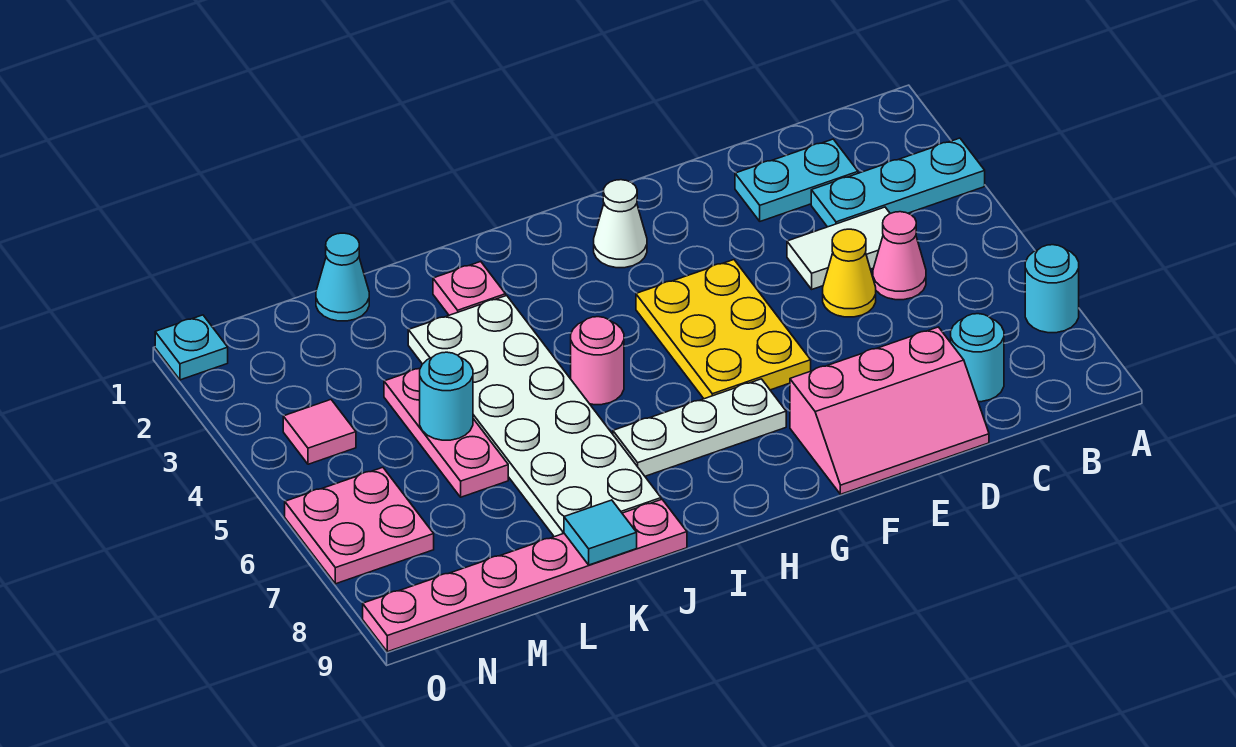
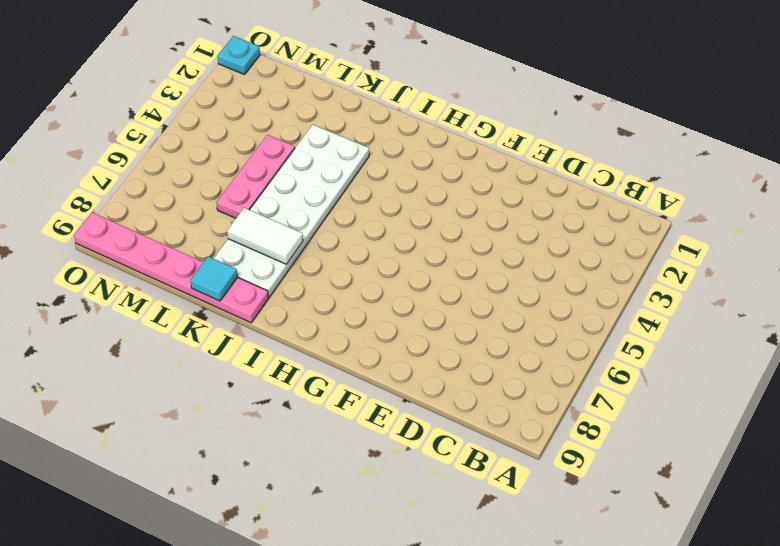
white tile J7:K7 level 2 -> white tile C4:D4 level 1
none -> cyan plate A3:C3 level 1
none -> cyan round brick A7 level 1
none -> cyan plate C2:D2 level 1

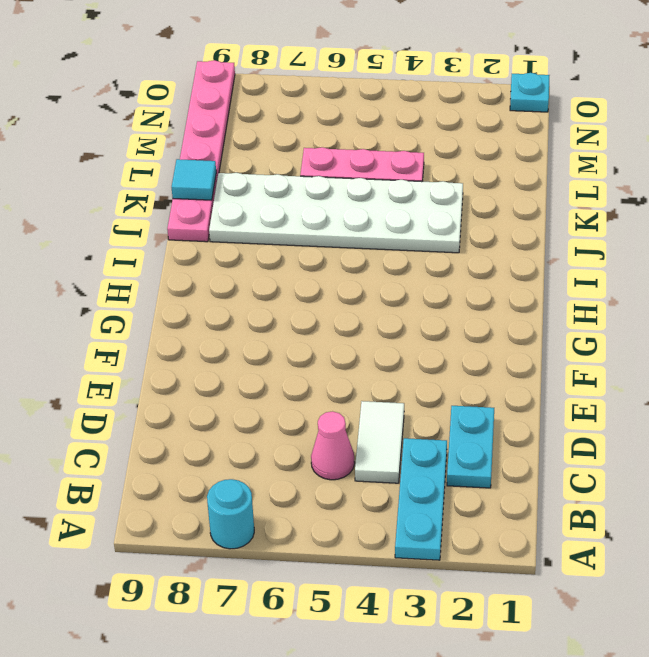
none -> cyan round brick C8 level 1
none -> yellow cone D5 level 1
none -> pink slope D8:F9 level 1 top 8

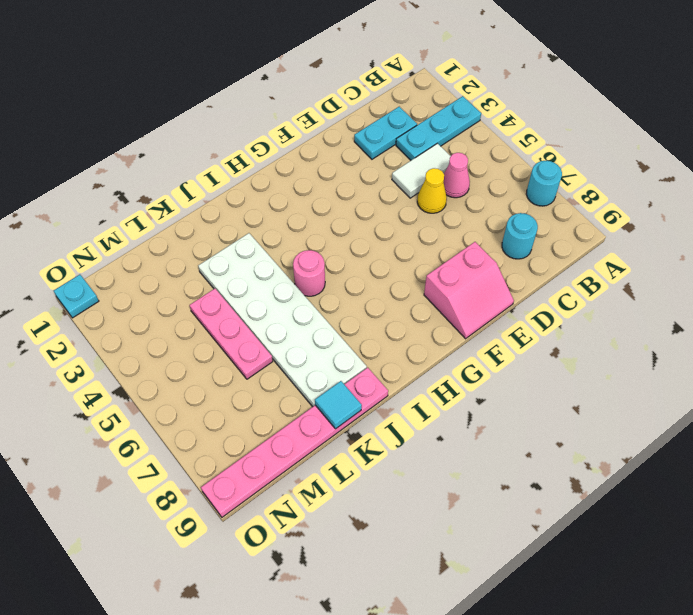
pink slope E8:F9 level 1 top 8 -> pink slope D8:F9 level 1 top 8
none -> yellow plate F4:G6 level 1
none -> white cone G2 level 1
none -> white plate G7:I7 level 1

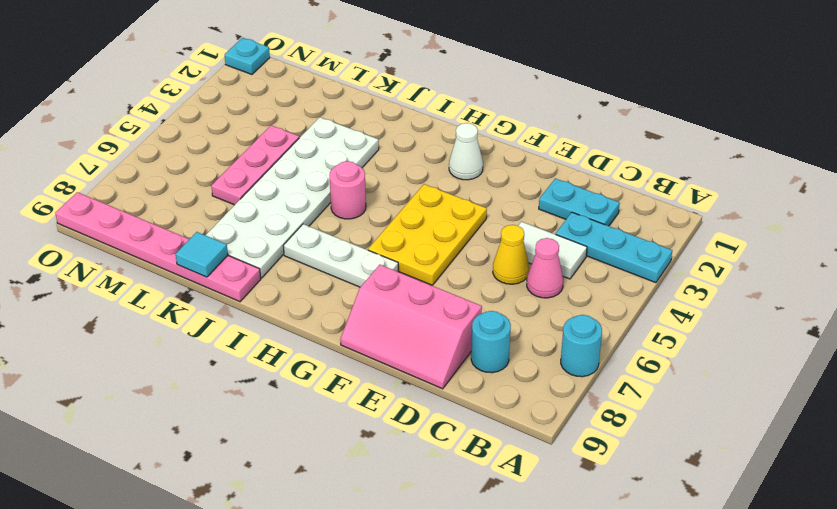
none -> pink plate J2 level 1
none -> cyan cone L1 level 1
none -> pink tile N4 level 1

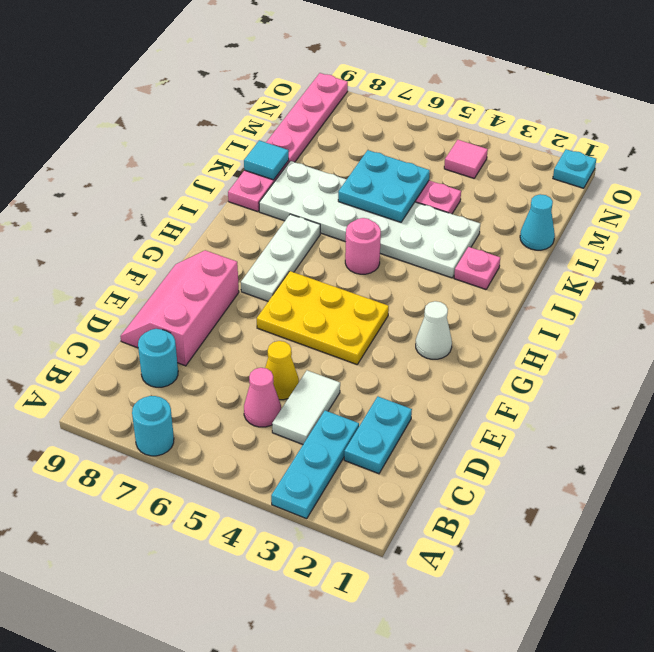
cyan plate K5:L6 level 2 -> cyan round brick L5 level 2
none -> pink plate N6:O7 level 1

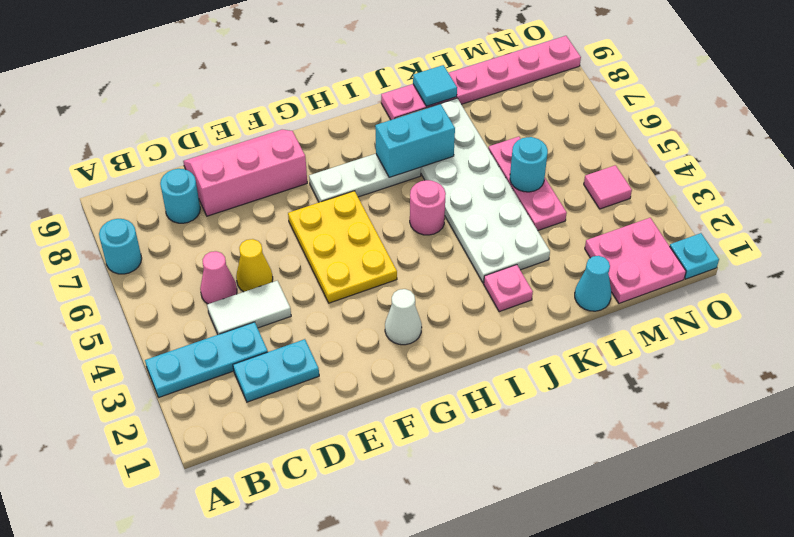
cyan brick I7:J7 level 2 -> none
pink plate M1:N2 level 1 -> pink plate N6:O7 level 1

